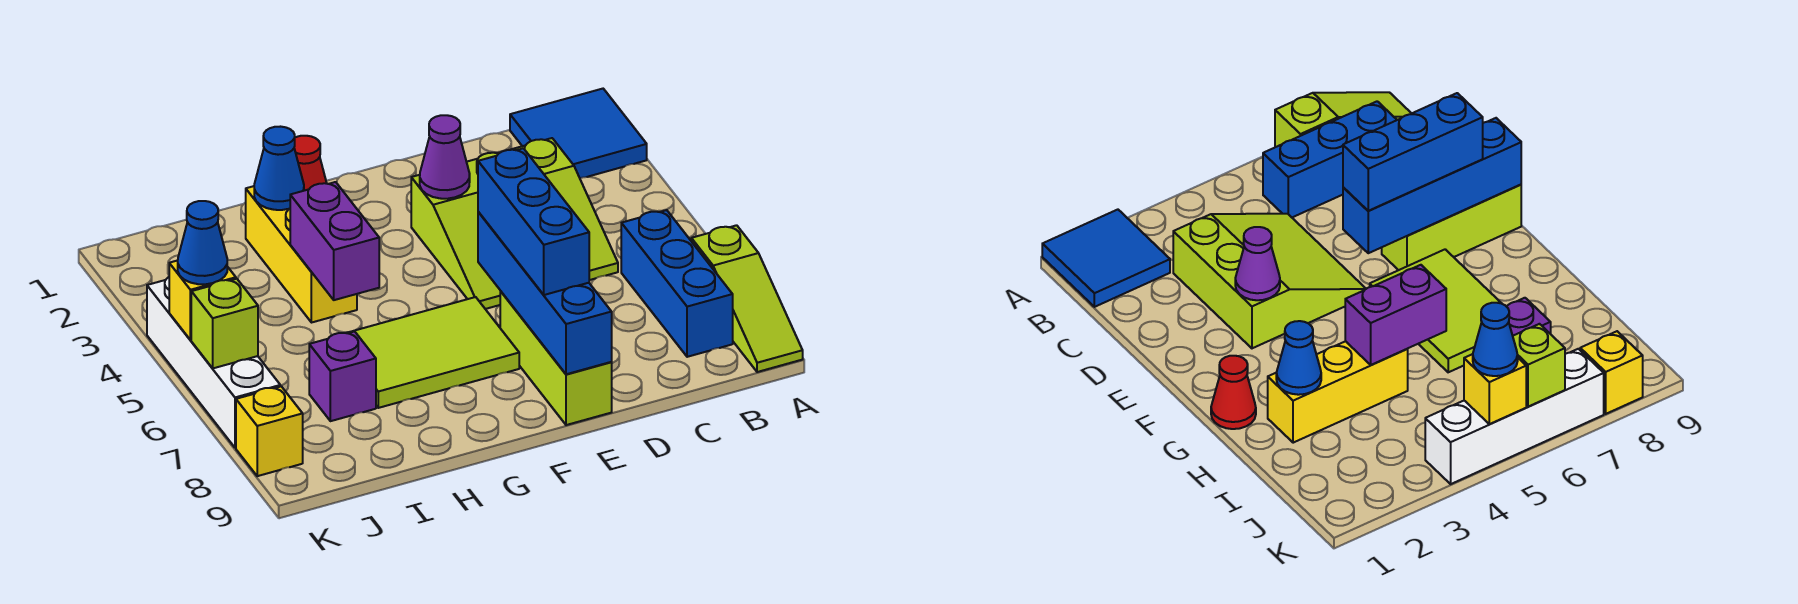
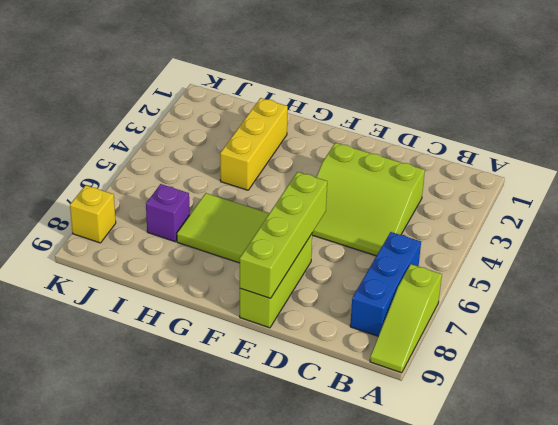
lime brick E6:E9 level 2 -> blue brick E6:E9 level 2
none -> blue tile A1:B2 level 1
none -> red cone G1 level 1
none -> white brick K4:K7 level 1

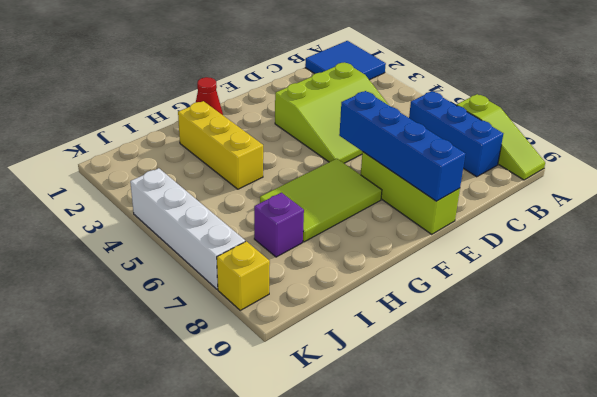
none -> purple cone E3 level 2
none -> blue cone H2 level 2
none -> purple brick H4:H5 level 2

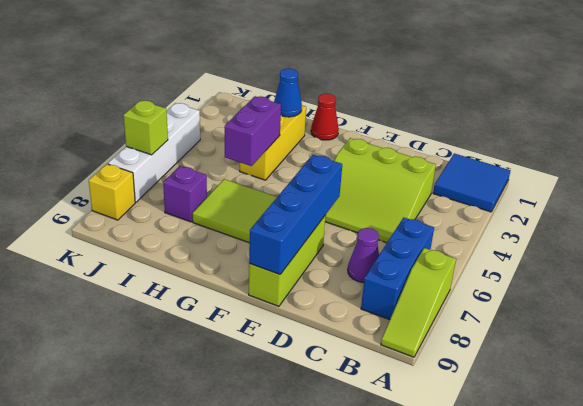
purple cone C7 level 1 -> purple cone E3 level 2
none -> yellow brick K5 level 2
none -> blue brick E6:E8 level 3
none -> blue cone K5 level 3

